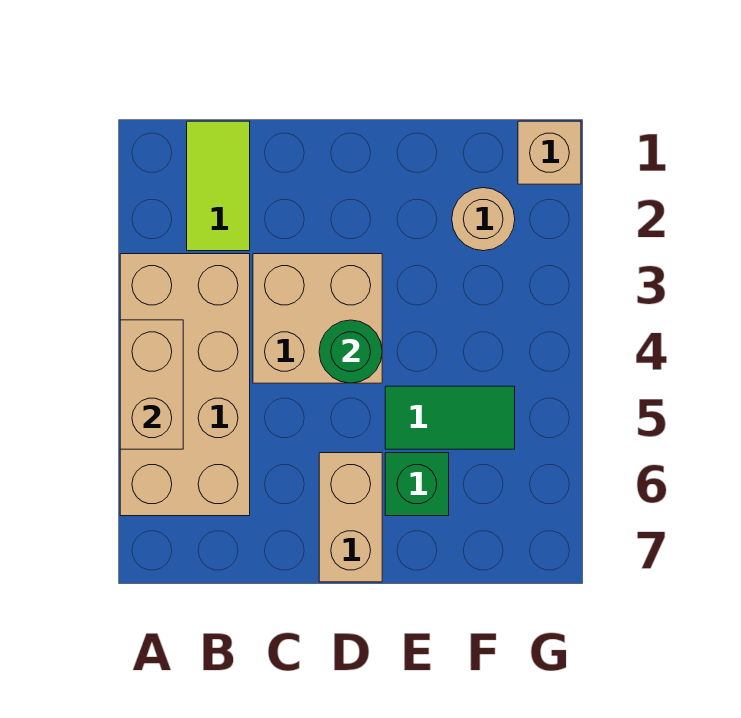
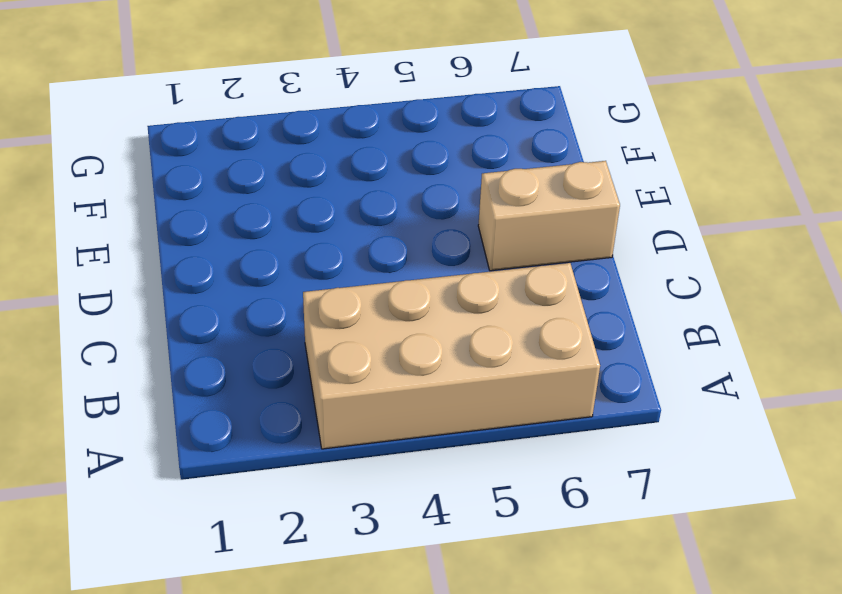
none -> lime tile B1:B2 level 1
none -> tan brick C3:D4 level 1

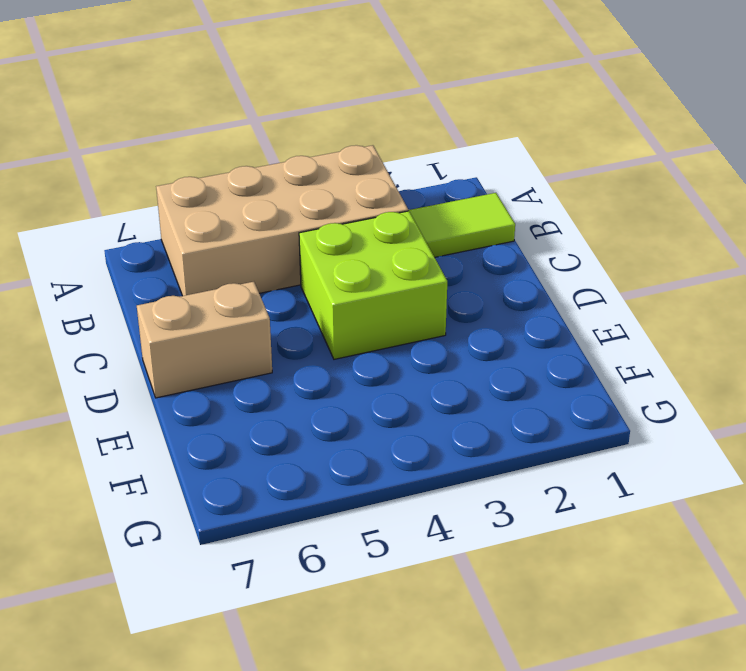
lime brick C3:D4 level 1 -> tan brick C3:D4 level 1
none -> green tile E5:F5 level 1
none -> green brick E6 level 1

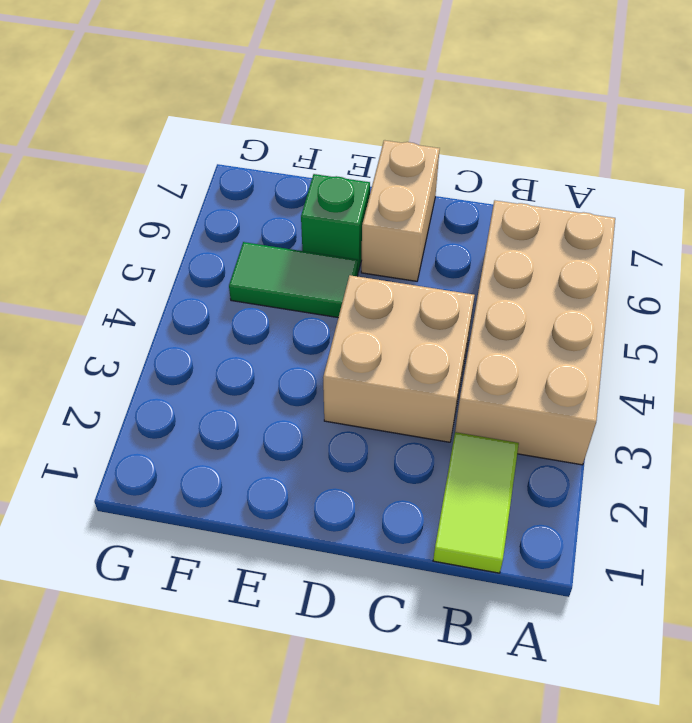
none -> tan round brick F2 level 1
none -> tan brick G1 level 1

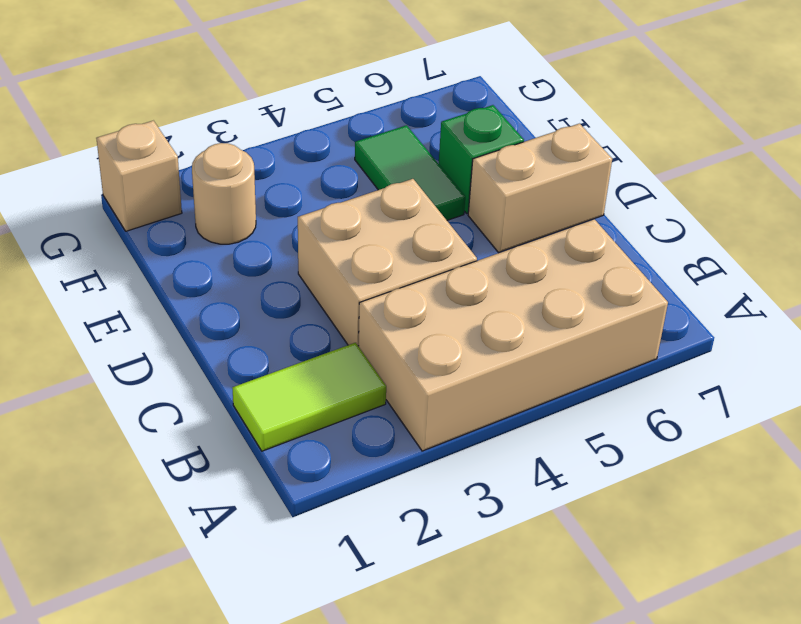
none -> tan brick A4:A5 level 2
none -> green round brick D4 level 2

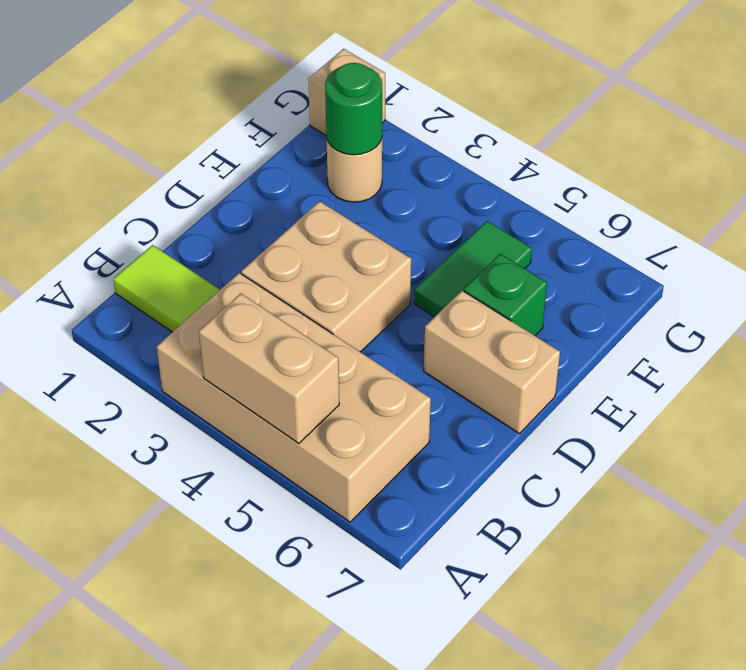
green round brick F2 level 2 -> green round brick D4 level 2

